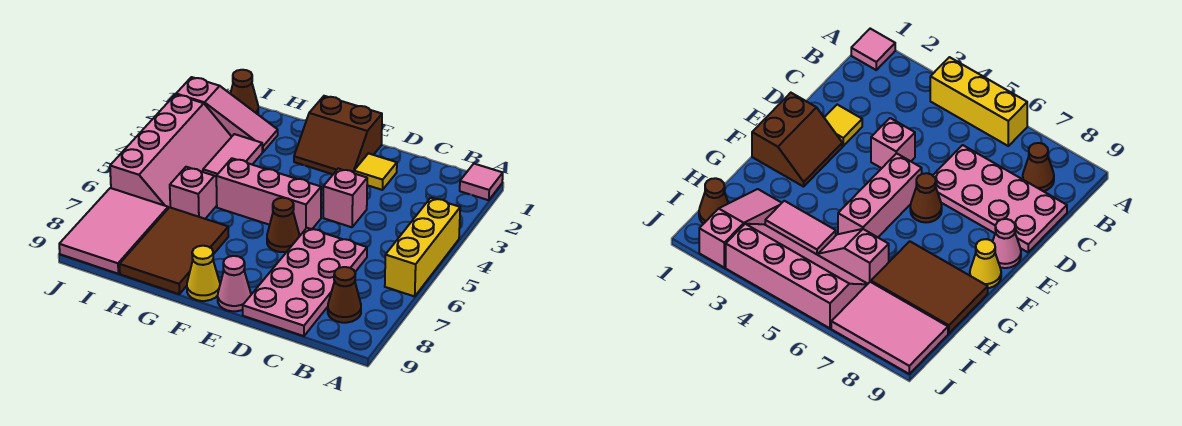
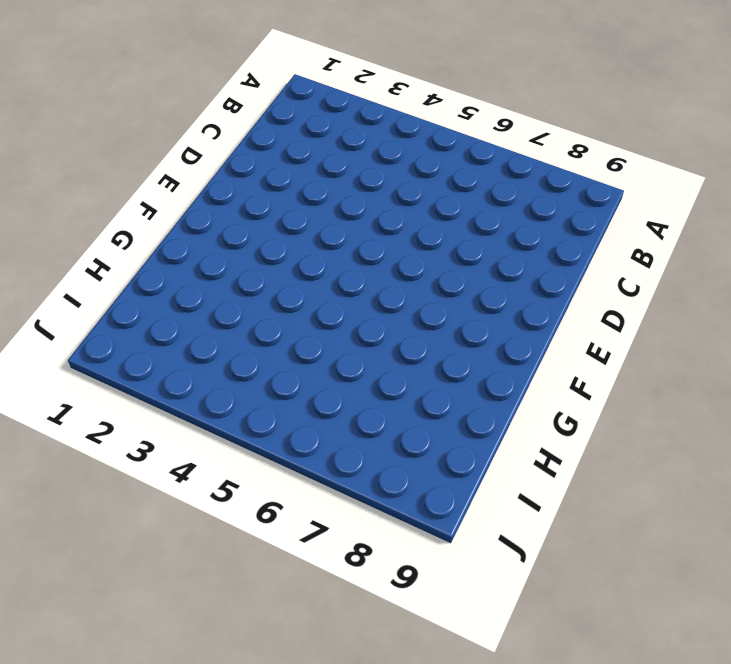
none -> pink tile A1 level 1
none -> yellow brick A4:A6 level 1
none -> brown cone B8 level 1

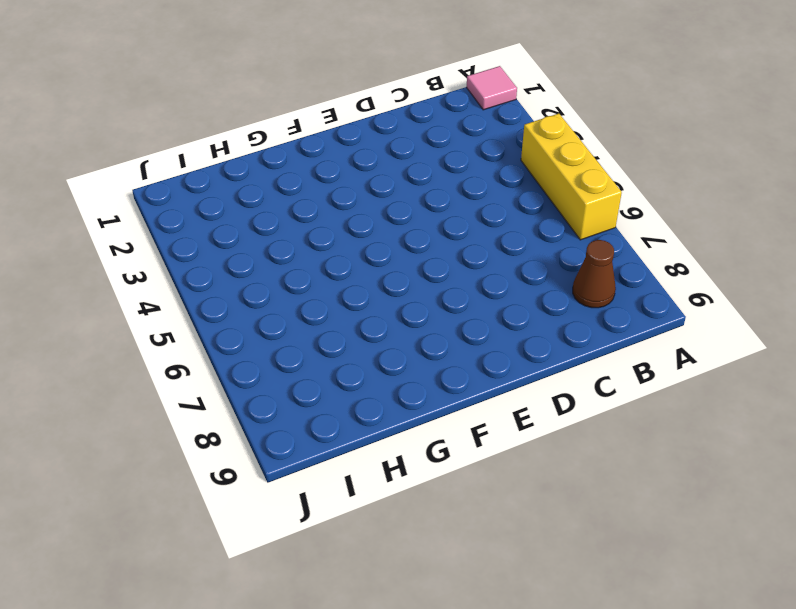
none -> pink plate C6:D9 level 1
none -> yellow tile D2 level 1
none -> pink brick D4 level 1

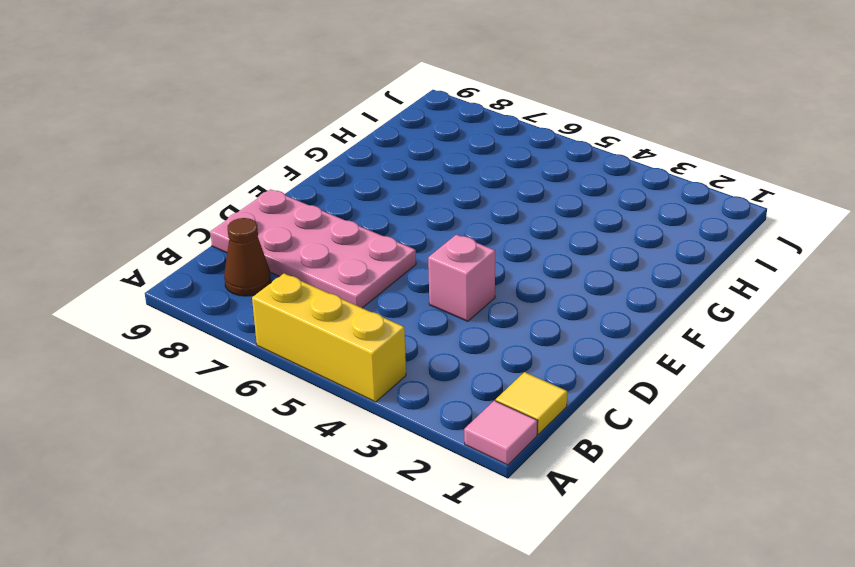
yellow tile B1 level 1 -> yellow tile D2 level 1
none -> brown slope E1:F2 level 1 top 1
none -> pink brick E5:G5 level 1
none -> brown cone E6 level 1

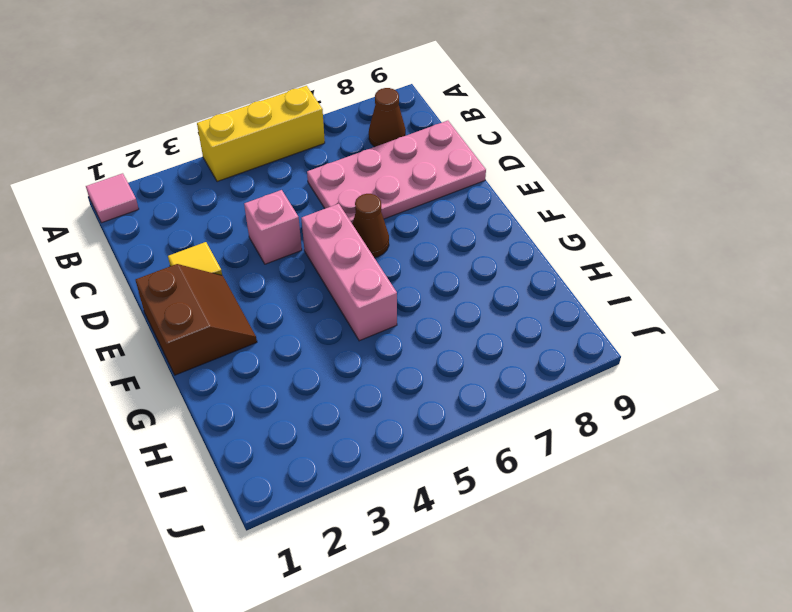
none -> pink cone E9 level 1
none -> yellow cone F9 level 1
none -> brown tile G7:H9 level 1

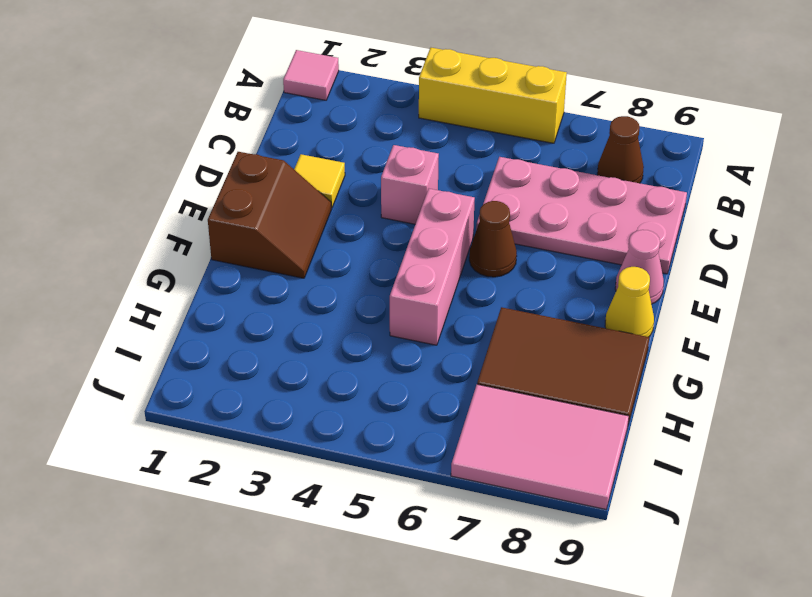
none -> pink slope H2:J2 level 1 top J
none -> pink tile H3:H4 level 1
none -> pink slope H5:H6 level 1 top 6

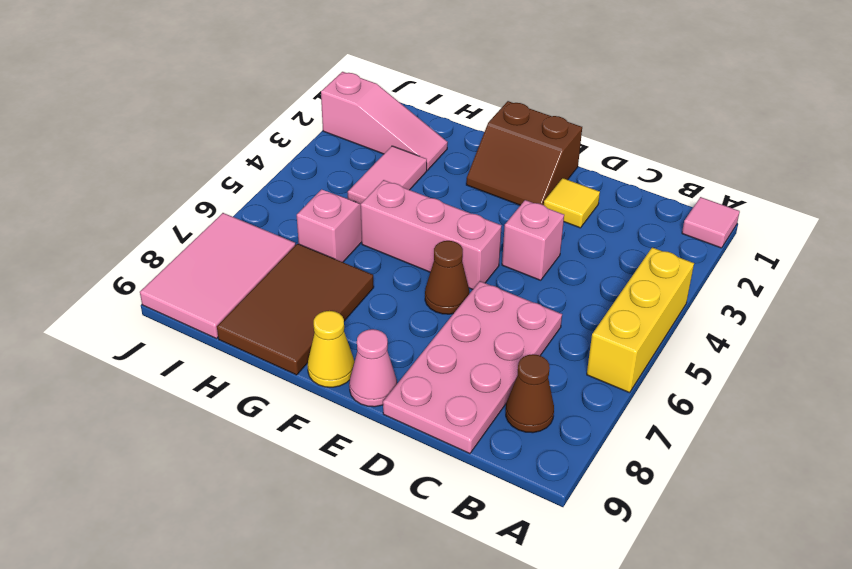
none -> brown cone I1 level 1
none -> pink slope I3:J6 level 1 top J

